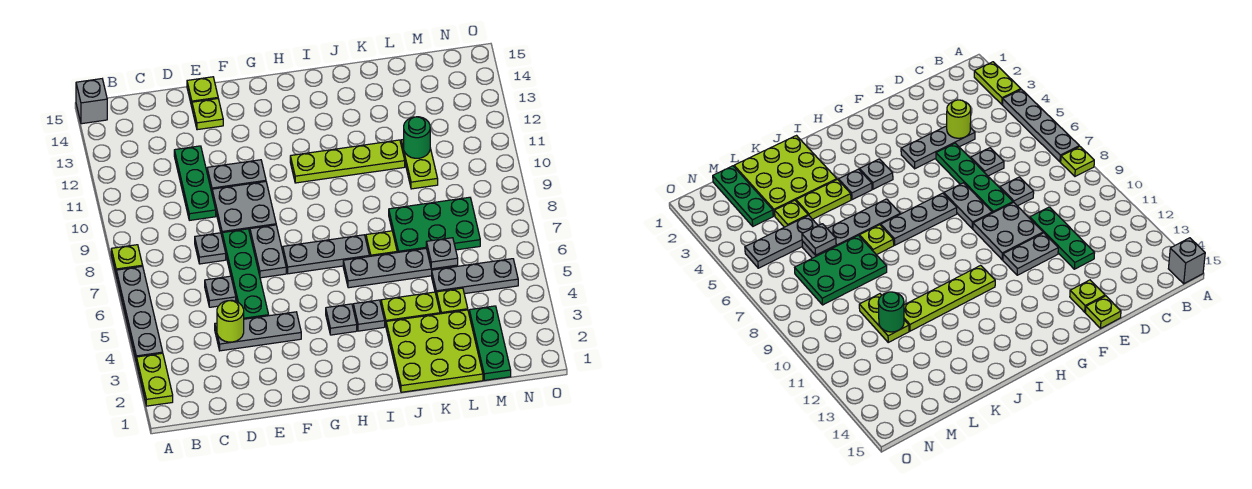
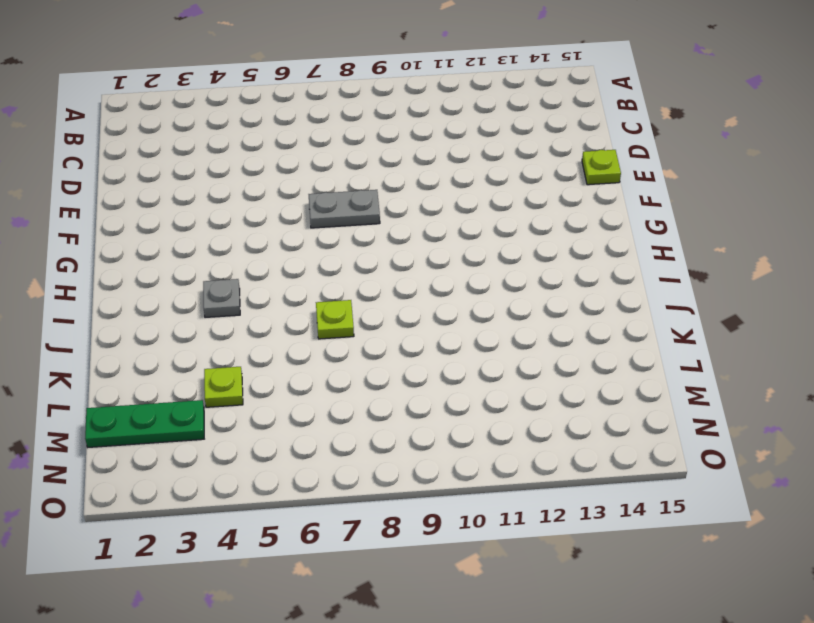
none -> lime plate A2:A3 level 1
none -> grey plate A4:A7 level 1
none -> lime plate A8 level 1
none -> grey brick A15 level 1

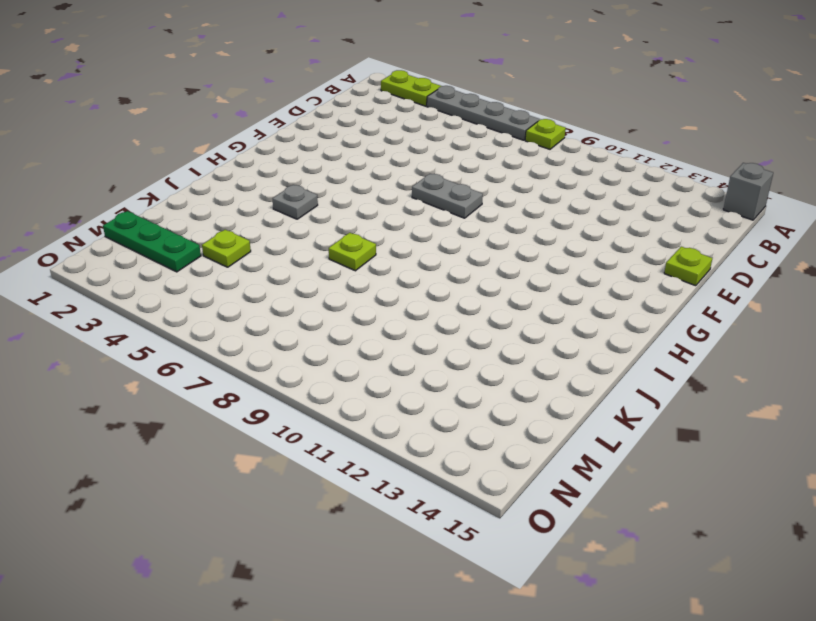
none -> grey plate D4:F4 level 1
none -> grey plate D6 level 1
none -> grey plate D8 level 1
none -> green plate D10:D12 level 1

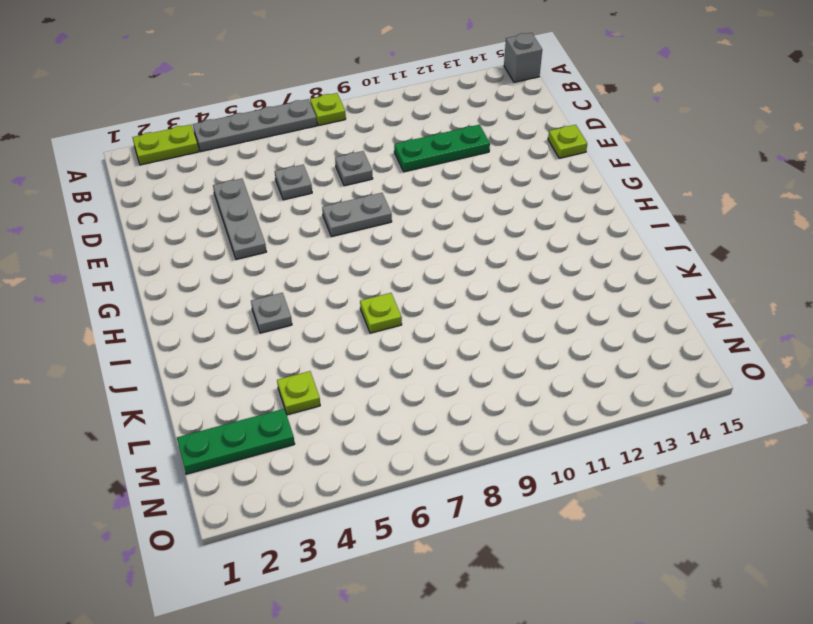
none -> green plate E5:E8 level 1
none -> grey plate E9:F10 level 1
none -> grey plate E11:F11 level 1
none -> lime plate E14 level 1

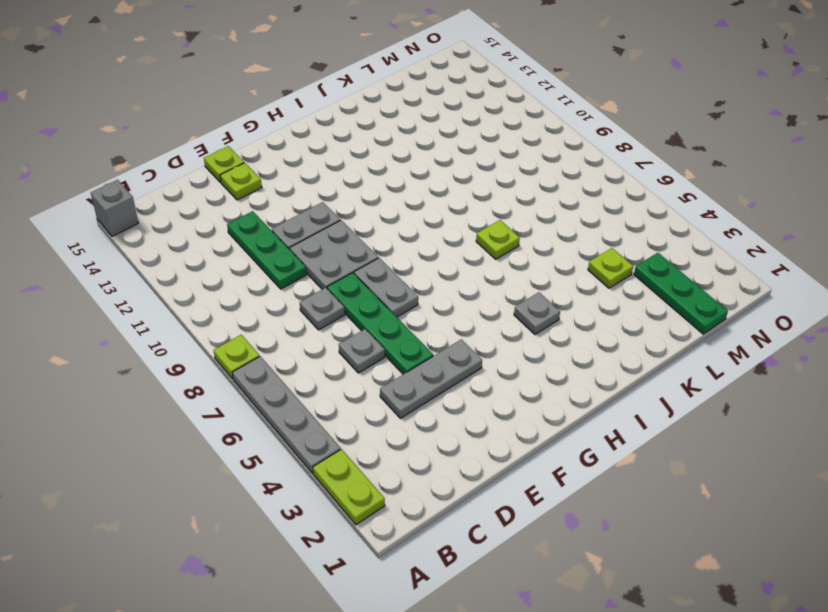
none -> grey plate G7:I7 level 1
none -> grey plate H4 level 1
none -> lime plate H11:K11 level 1
none -> grey plate I6:L6 level 1

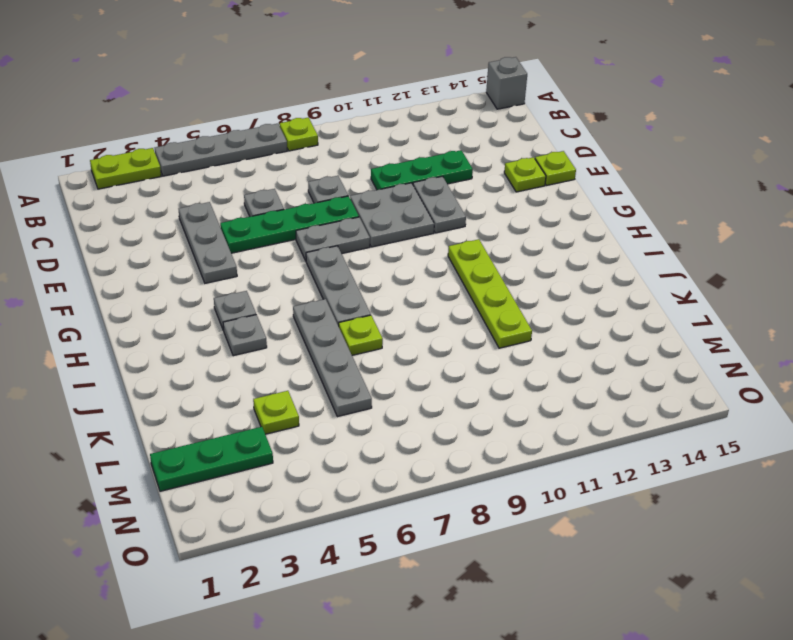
none -> lime plate J1:L3 level 1
none -> lime plate J4:K4 level 1
none -> green plate K7:M8 level 1
none -> grey plate L5:N5 level 1

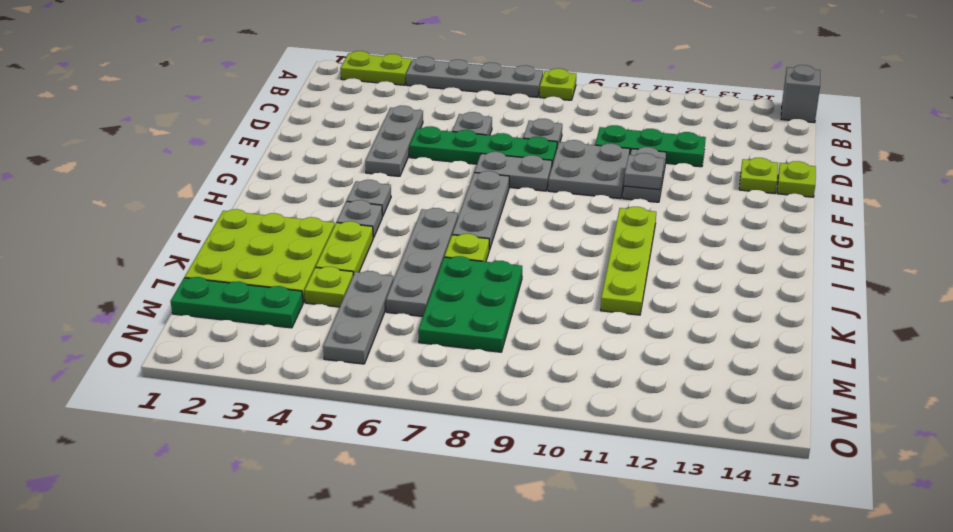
grey plate F11 level 2 -> grey plate L6 level 2
none -> lime plate L10:L11 level 1
none -> lime round brick D4 level 2
none -> green round brick L11 level 2

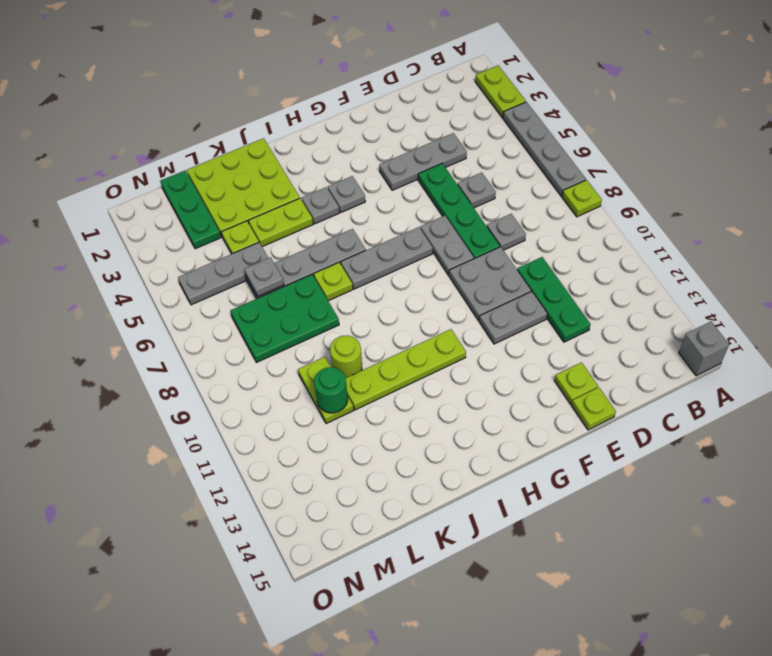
lime round brick K10 level 1 -> lime round brick D4 level 2

